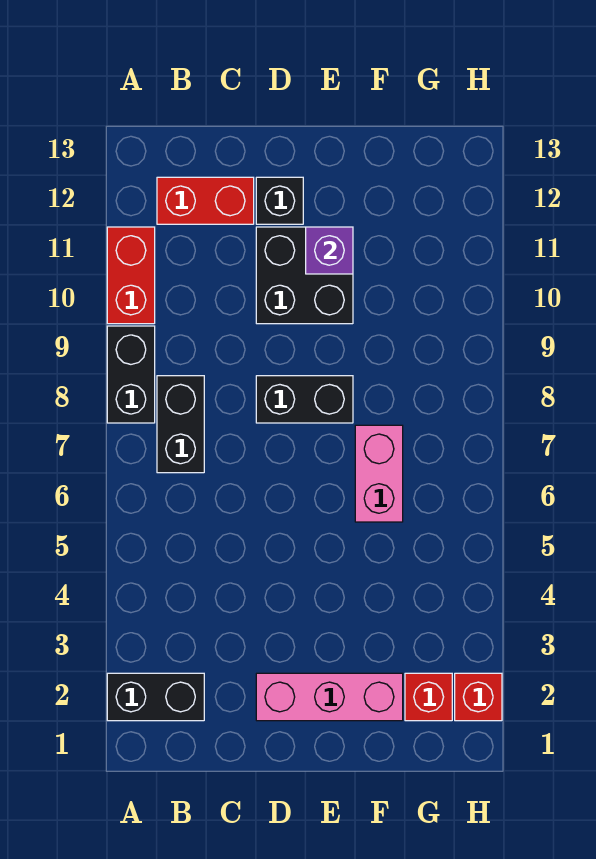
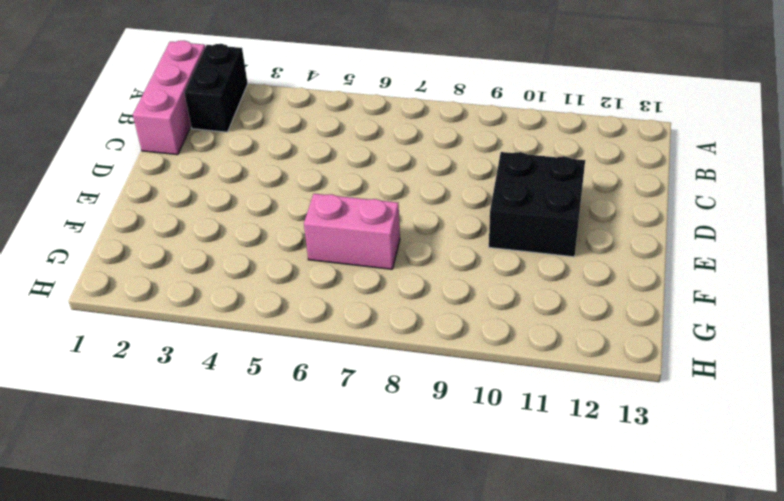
pink brick A1:C1 level 1 -> pink brick D2:F2 level 1
none -> black brick A8:A9 level 1
none -> red brick A10:A11 level 1
none -> black brick B7:B8 level 1

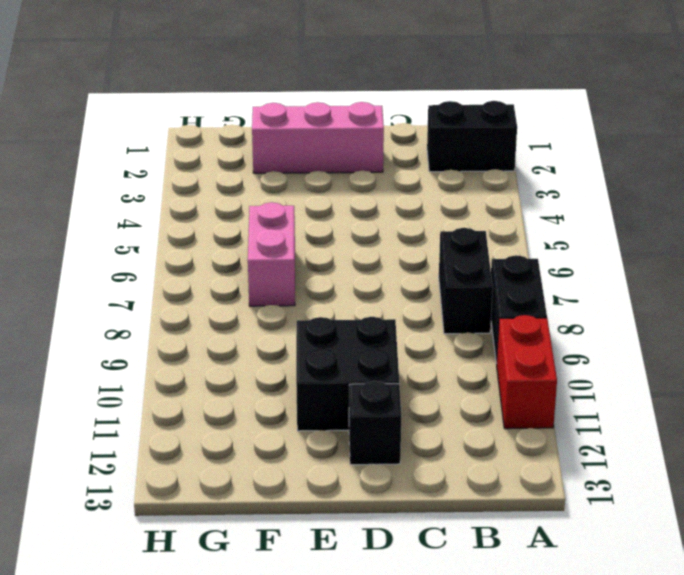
none -> red brick B12:C12 level 1
none -> black brick D8:E8 level 1
none -> red brick G2 level 1

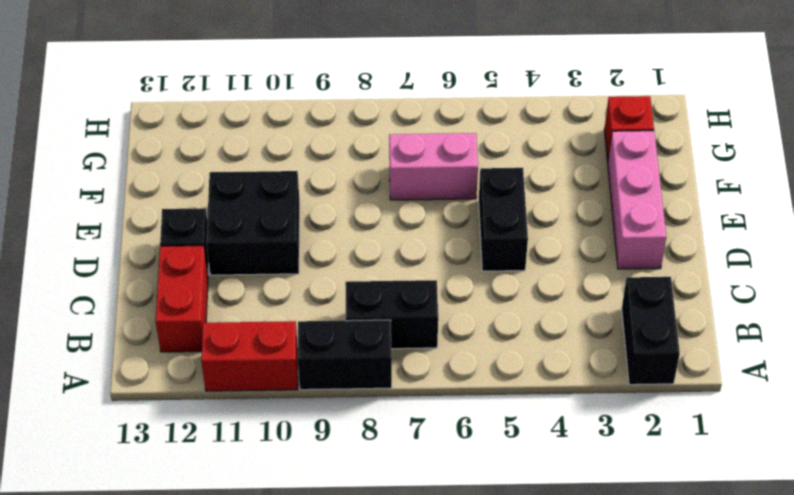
black brick D5:E5 level 1 -> black brick D8:E8 level 1
none -> red brick H2 level 1
none -> purple brick E11 level 2

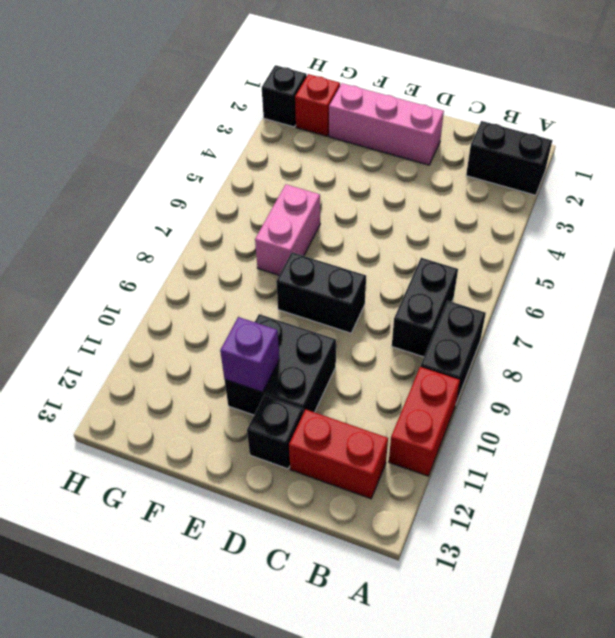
black brick H2 level 1 -> red brick H2 level 1

